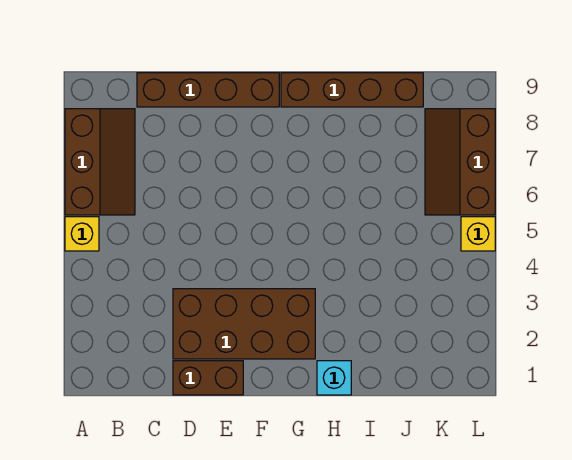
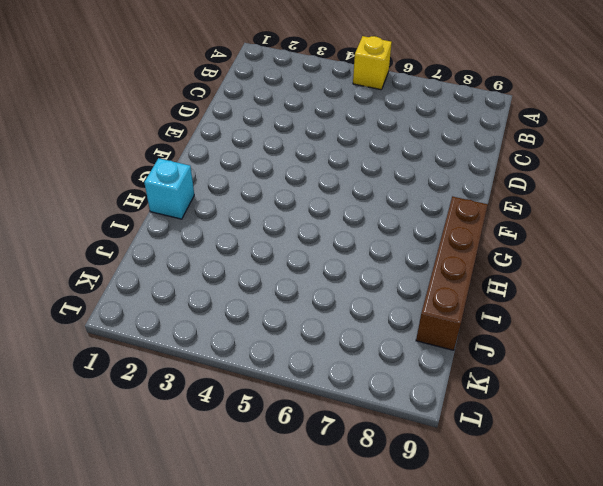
none -> brown slope A6:B8 level 1 top A
none -> brown brick C9:F9 level 1

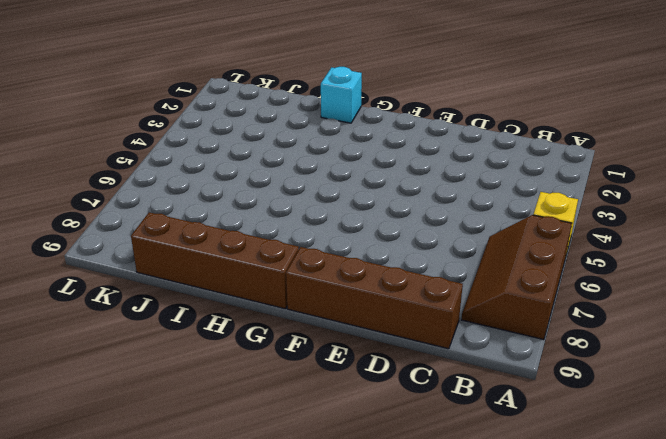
none -> brown brick D1:E1 level 1
none -> brown brick D2:G3 level 1

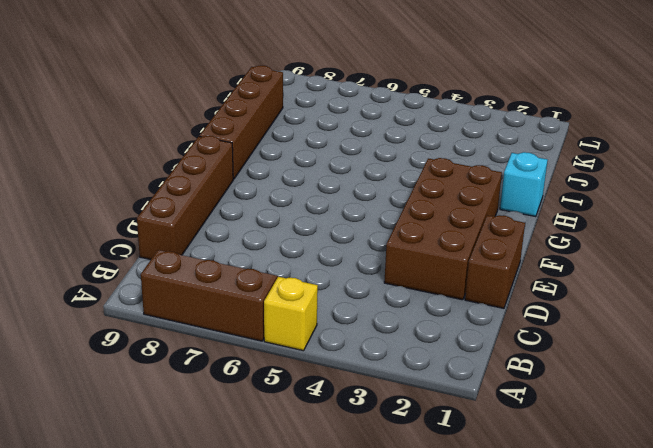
none -> brown slope K6:L8 level 1 top L
none -> yellow brick L5 level 1

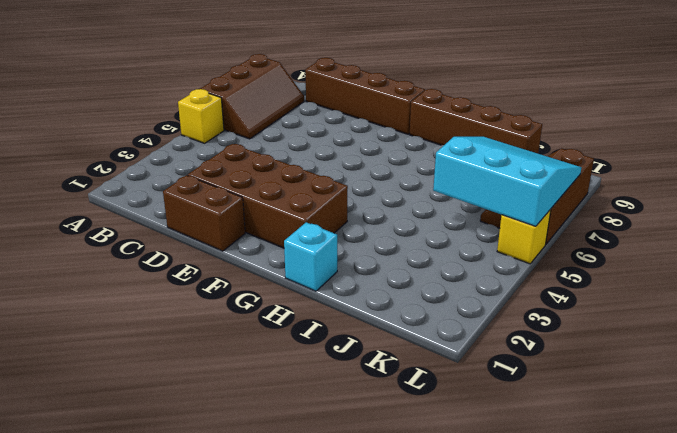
cyan slope J5:L7 level 2 top 5 -> none

